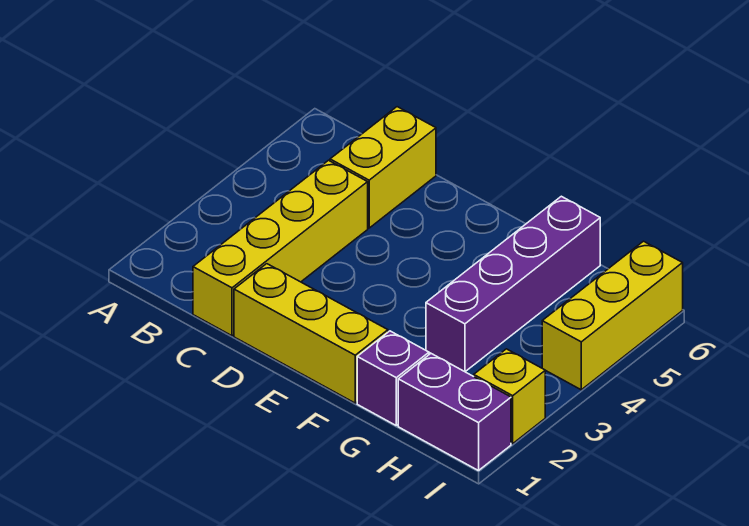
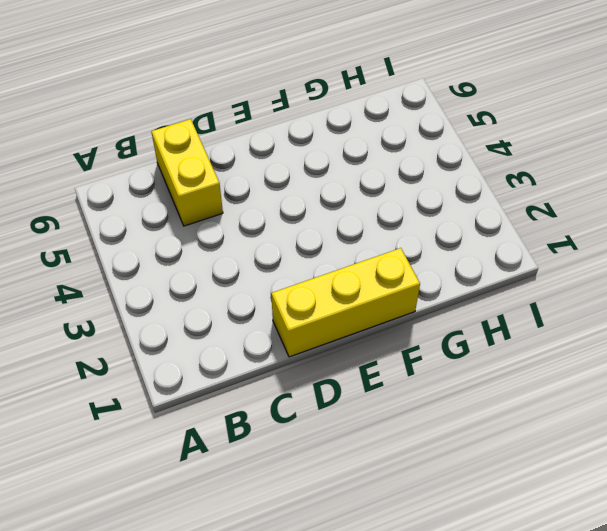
none -> yellow brick C1:C4 level 1
none -> purple brick G1 level 1

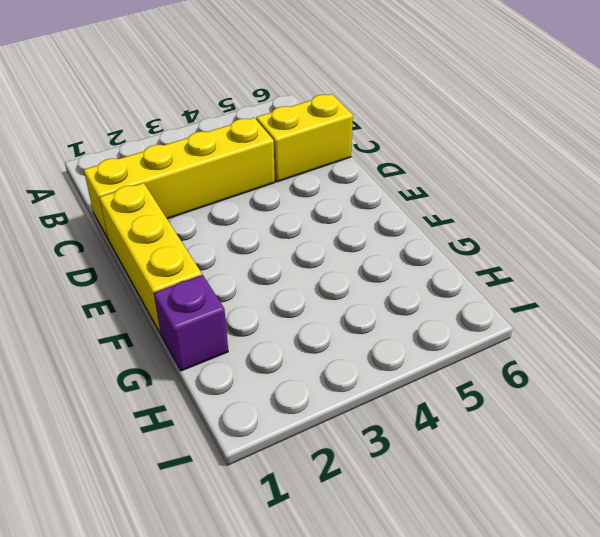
none -> purple brick G3:G6 level 1
none -> purple brick H1:I1 level 1

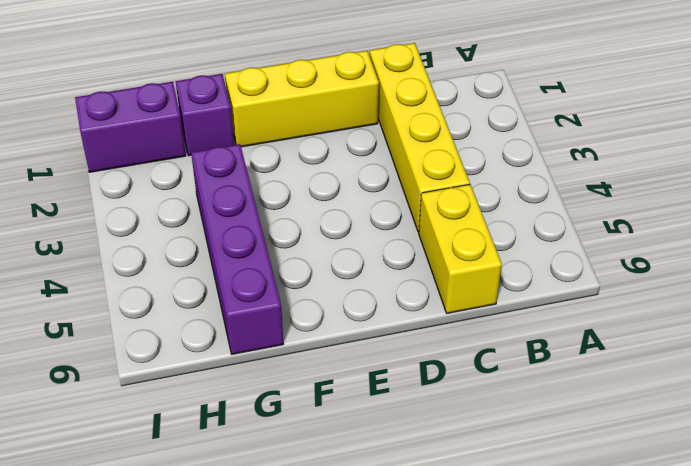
none -> yellow brick I2 level 1
none -> yellow brick I4:I6 level 1

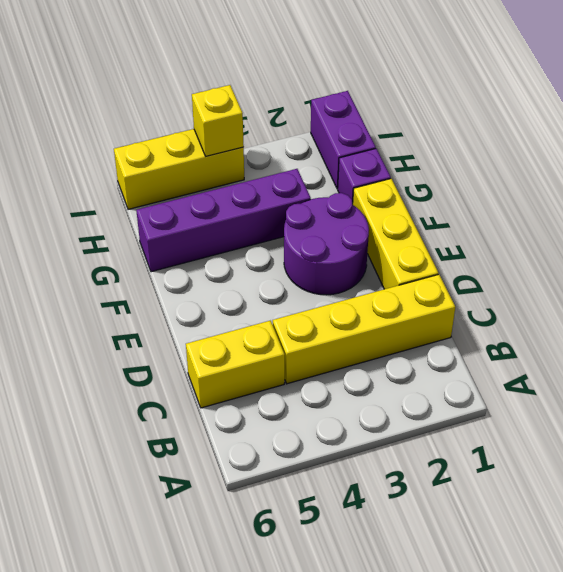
purple round brick E2:F3 level 1 -> none
yellow brick I4 level 2 -> yellow brick I2 level 1

